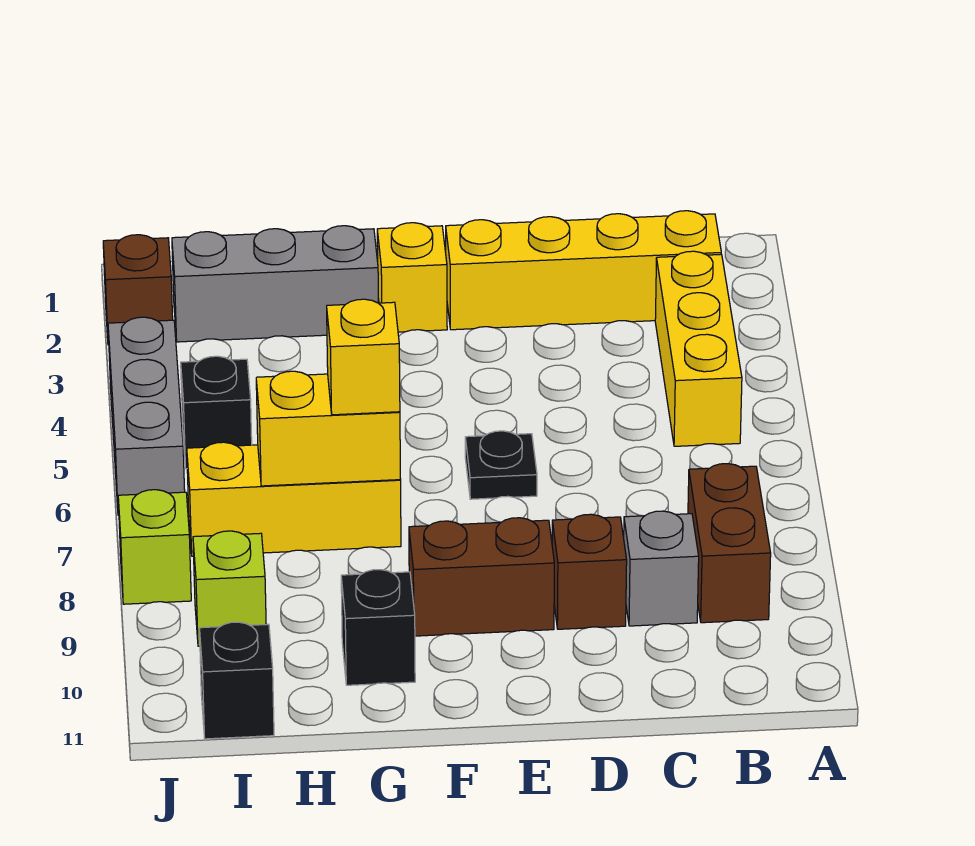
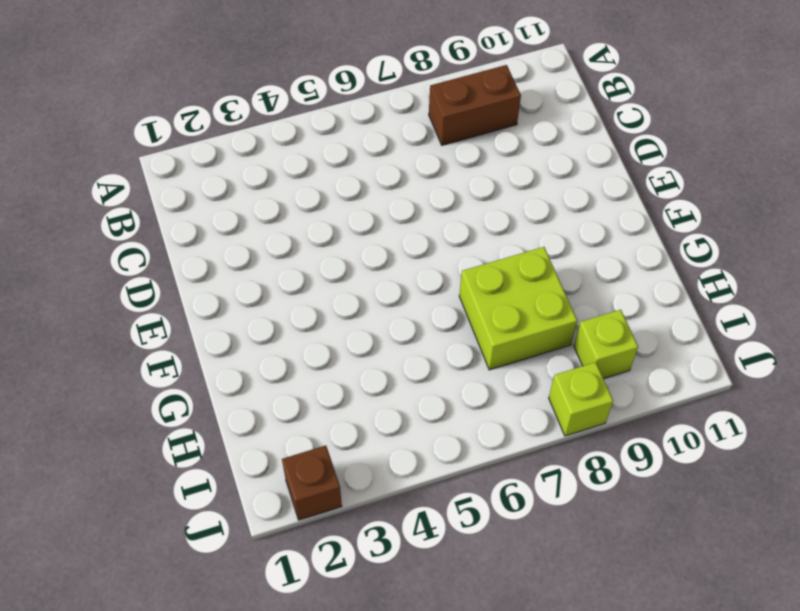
lime brick G7:H8 level 1 -> yellow brick G7:I7 level 1
none -> yellow brick B2:E2 level 1
none -> yellow brick B3:B5 level 1
none -> grey brick C9 level 1

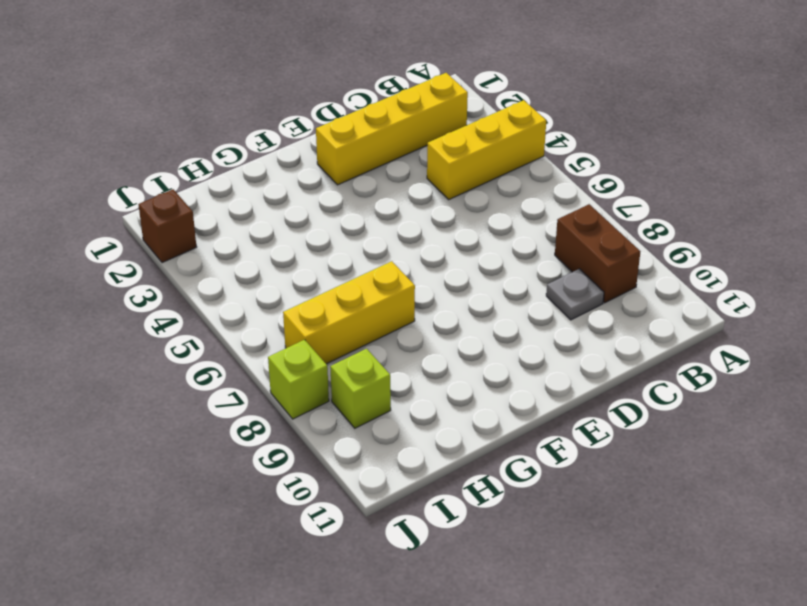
yellow brick A4:C4 level 1 -> yellow brick B3:B5 level 1
grey plate C9 level 1 -> grey brick C9 level 1
none -> brown brick D9 level 1
none -> black plate E6 level 1
none -> brown brick E9:F9 level 1

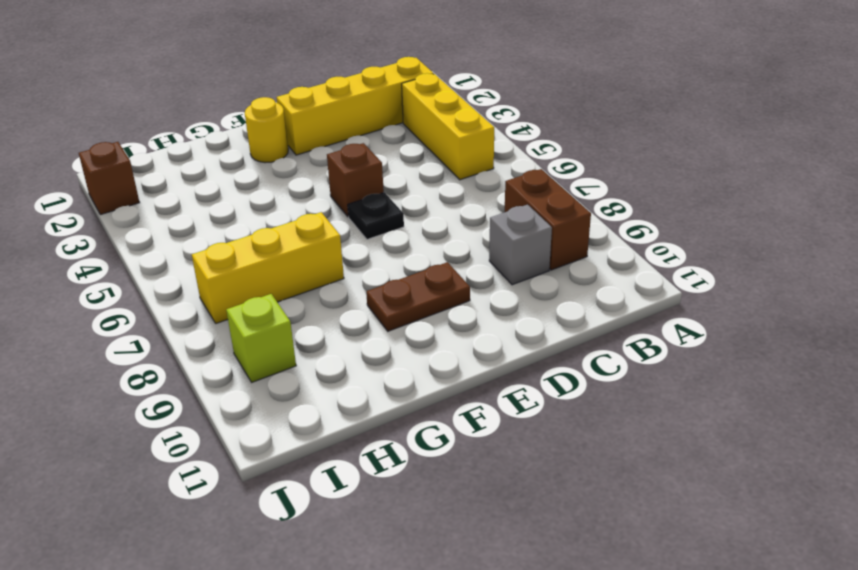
brown brick E5 level 1 -> brown brick D9 level 1
brown plate E9:F9 level 1 -> brown brick E9:F9 level 1
yellow round brick F2 level 1 -> yellow brick F2 level 1
none -> grey brick G2:I2 level 1
none -> black brick G10 level 1
none -> black brick I5 level 1

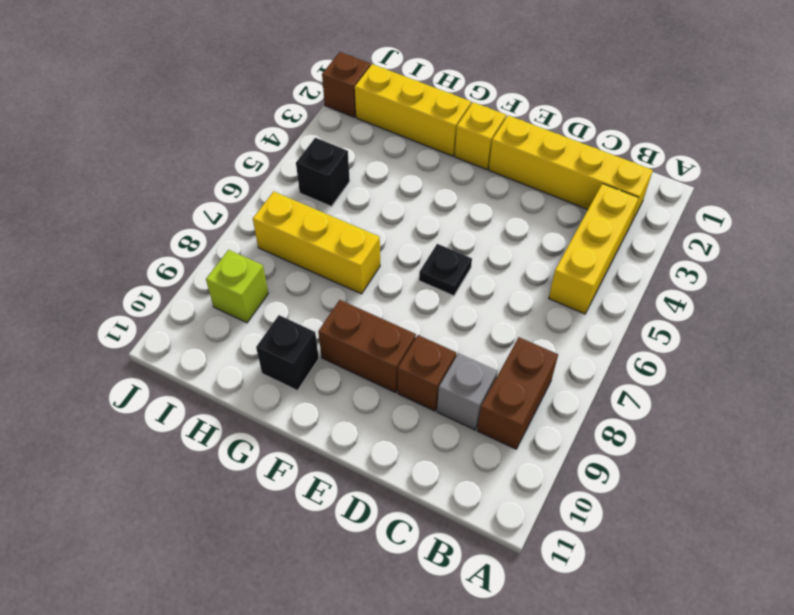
yellow brick G2:I2 level 1 -> grey brick G2:I2 level 1
none -> black brick I11 level 1
none -> grey brick J4:J6 level 1
none -> lime brick J8 level 1

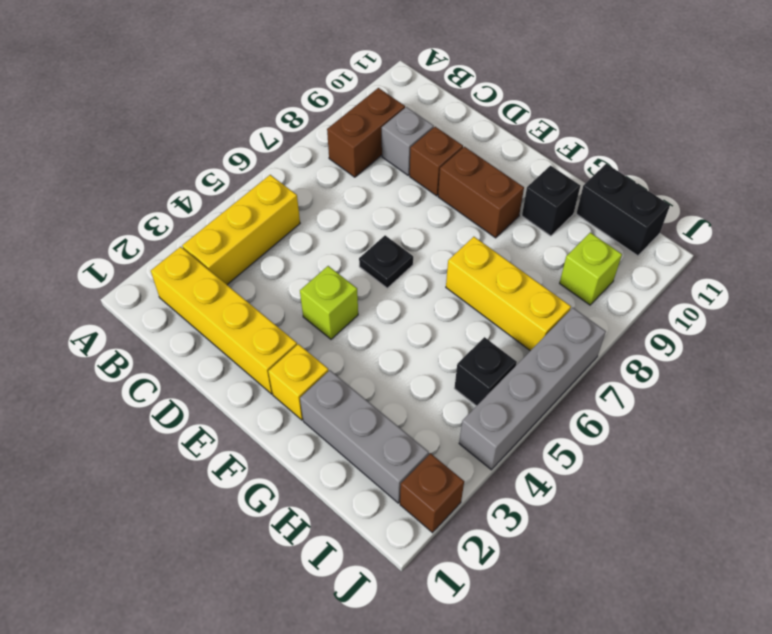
lime brick E4 level 1 -> lime brick J8 level 1
black brick H11:I11 level 1 -> black brick I11 level 1
grey brick J4:J7 level 1 -> grey brick J4:J6 level 1
none -> yellow brick G7:H7 level 2
none -> yellow brick G7 level 3

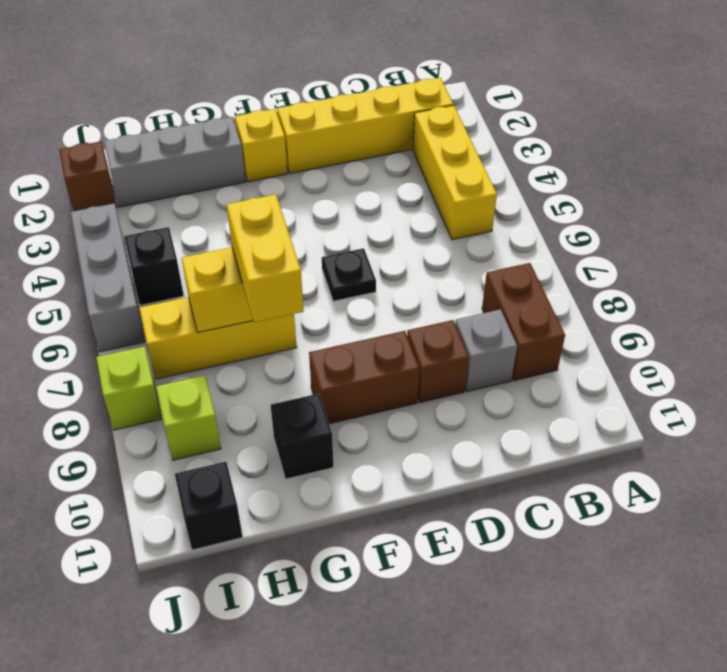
yellow brick G7:G8 level 3 -> yellow brick G7 level 3

